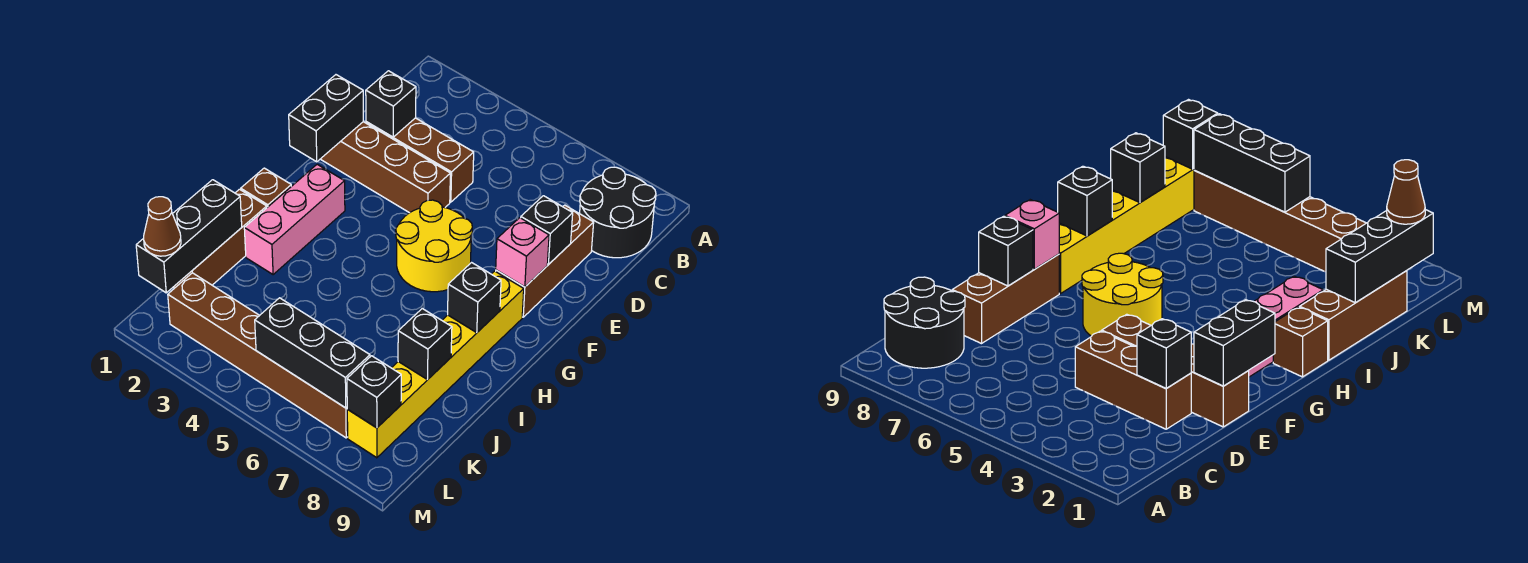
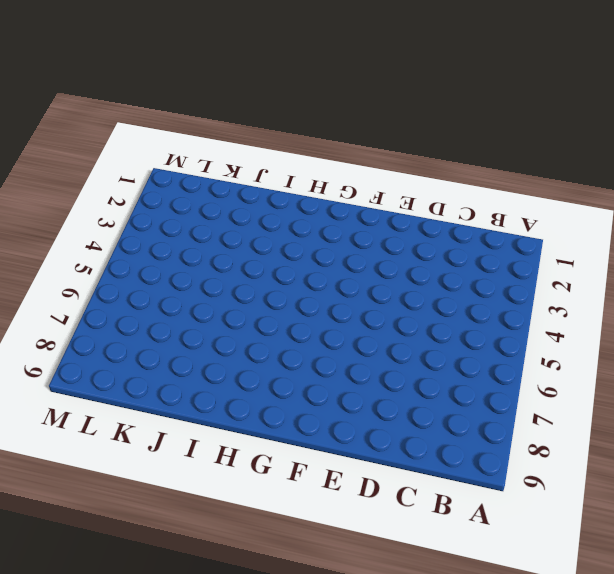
none -> black round brick B8:C9 level 1
none -> brown brick D2:D4 level 1
none -> brown brick D8:F8 level 1

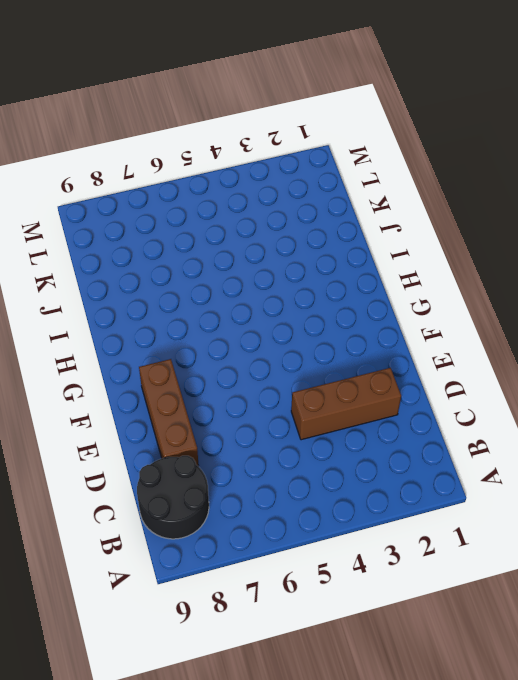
none -> brown brick E1:E4 level 1
none -> yellow round brick F5:G6 level 1
none -> pink brick G2:I2 level 1

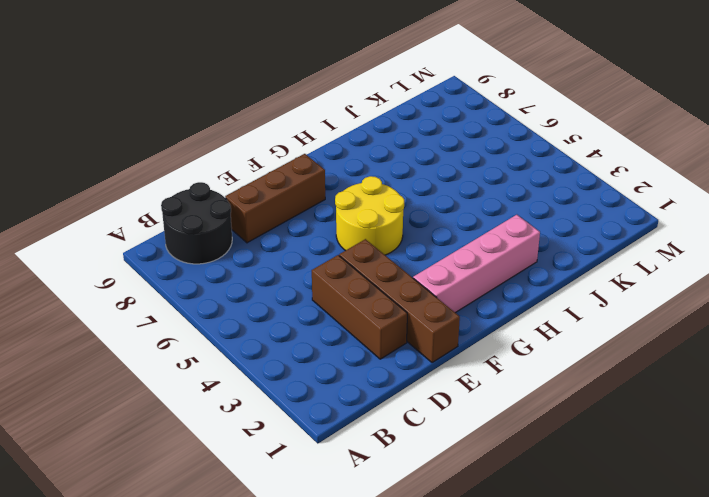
pink brick F2:I2 level 1 -> pink brick G2:I2 level 1
none -> yellow brick G8:L8 level 1
none -> brown brick H1 level 1
none -> brown brick I1:K1 level 1

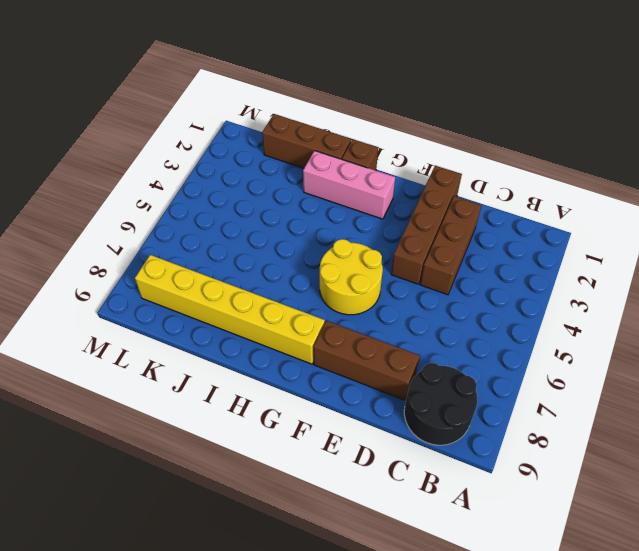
none -> brown brick L2:L7 level 1
none -> black brick D2 level 2
none -> black brick E1:F1 level 2

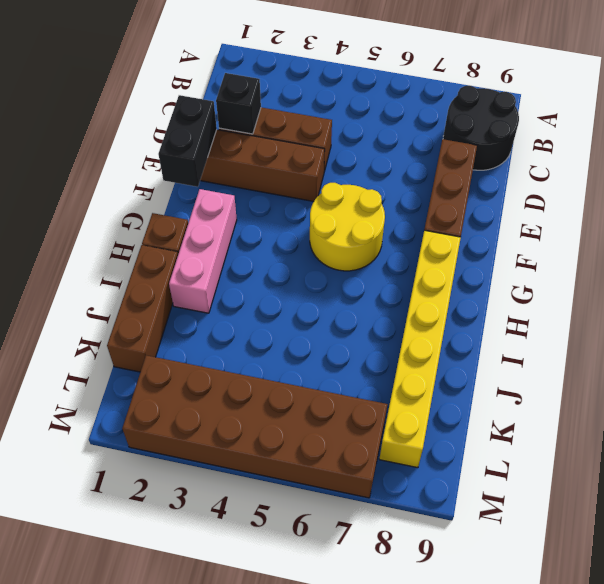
brown brick L2:M7 level 1 -> brown brick L2:L7 level 1
none -> black brick E8 level 2
none -> pink brick F8 level 2
none -> black brick H8 level 2

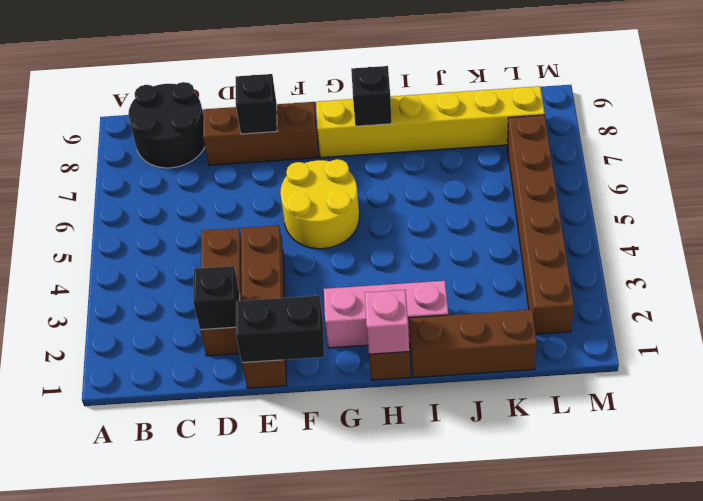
pink brick H1 level 2 -> pink brick F8 level 2
none -> black brick J1:L1 level 2
none -> black brick J8 level 2
none -> black brick L5:L7 level 2

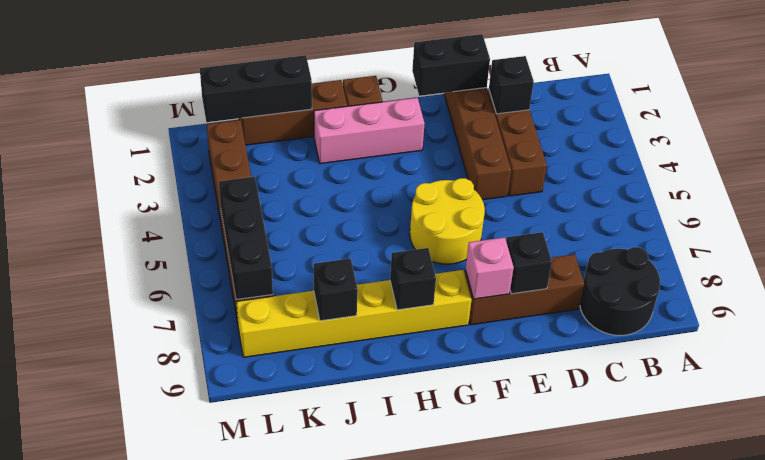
none -> black brick L8 level 2
none -> brown cone L1 level 3

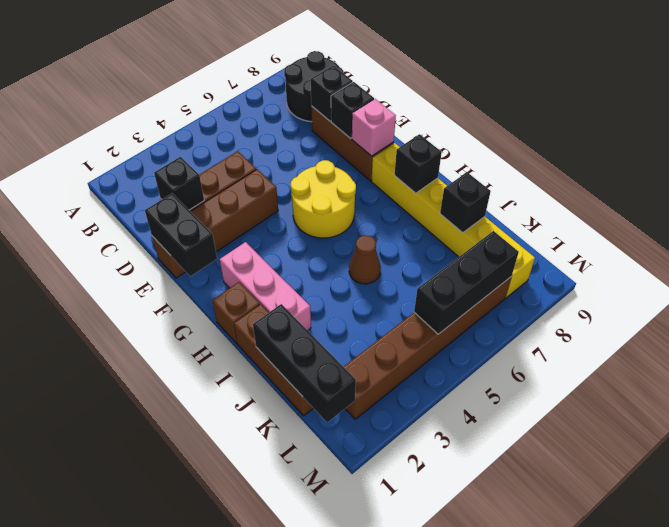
black brick D8 level 2 -> black brick L8 level 2
brown cone I5 level 1 -> brown cone L1 level 3

